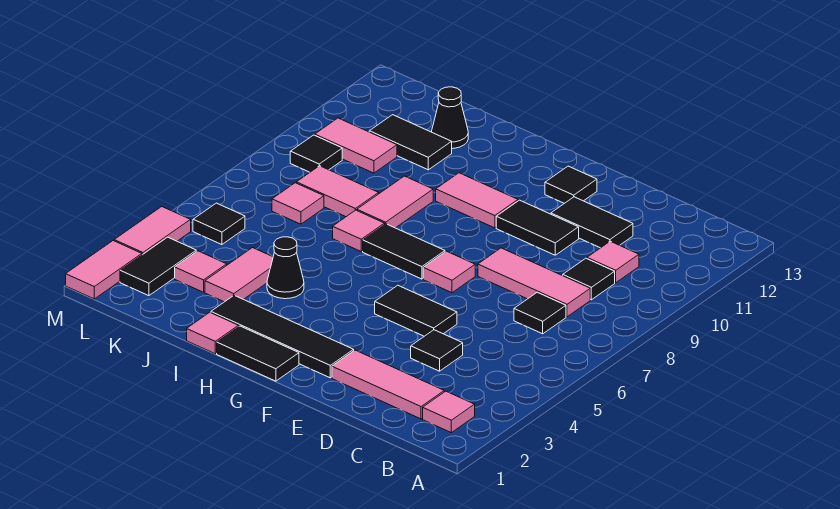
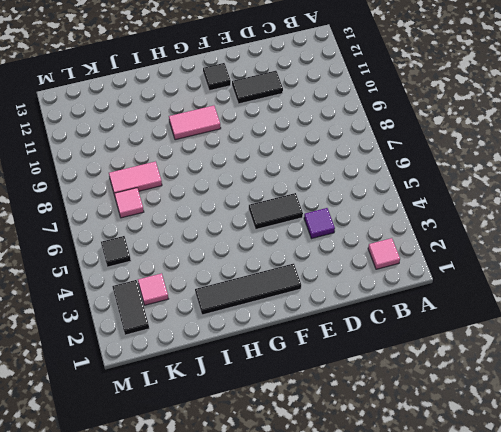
purple tile D4 level 1 -> black tile D4 level 1
none -> pink tile C2:E2 level 1
none -> black tile C7 level 1
none -> pink tile C8:E8 level 1
none -> black tile C9 level 1

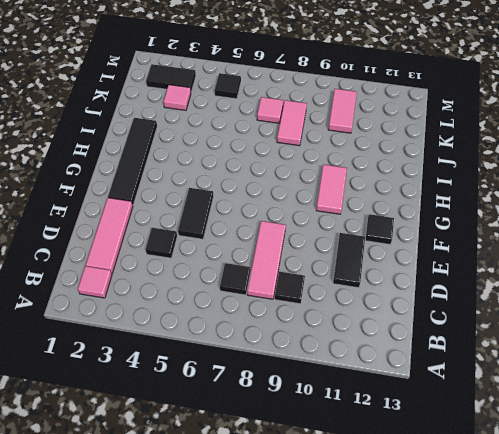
none -> pink tile C10 level 1
none -> black tile E10:F10 level 1
none -> pink tile F7 level 1
none -> black tile G1:H1 level 1

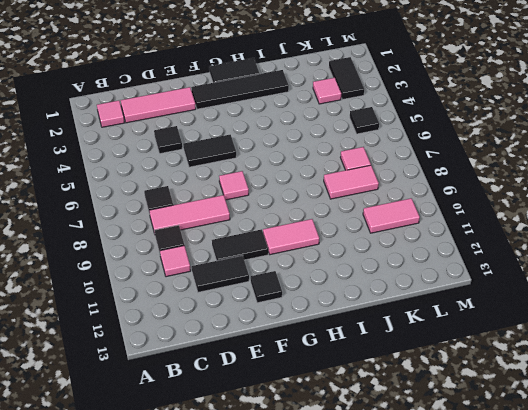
none -> black tile G7:H7 level 1
none -> pink tile I1 level 1
none -> black cone I4 level 1
none -> pink tile I7 level 1

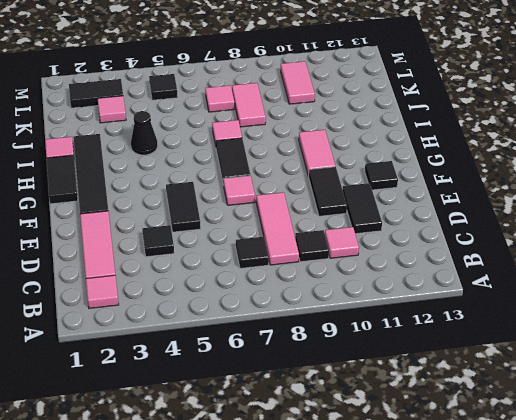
none -> pink tile I8:I9 level 1
none -> pink tile J3:J4 level 1
none -> black tile J11:K11 level 1
none -> black cone J12 level 1

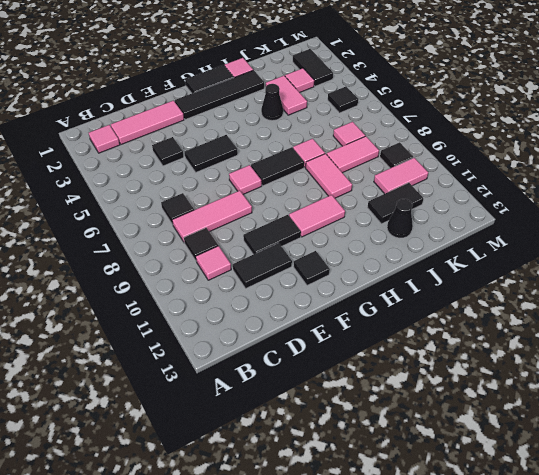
none -> pink tile M1:M2 level 1
none -> pink tile M3:M4 level 1

